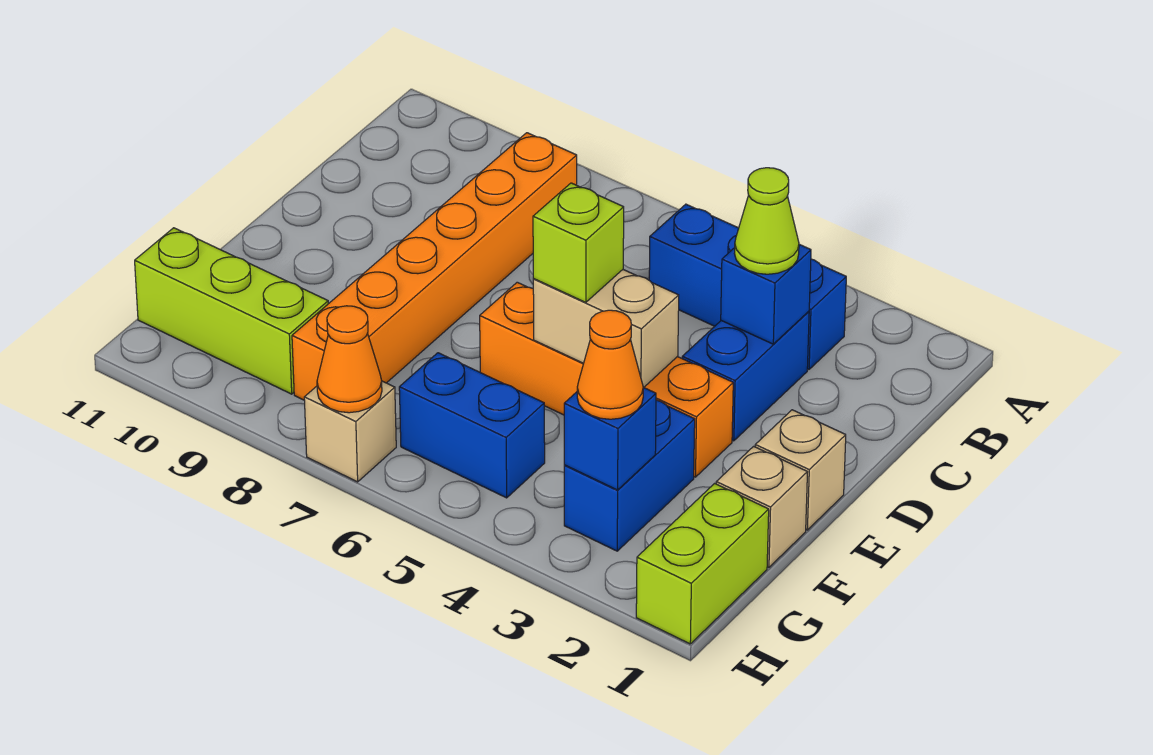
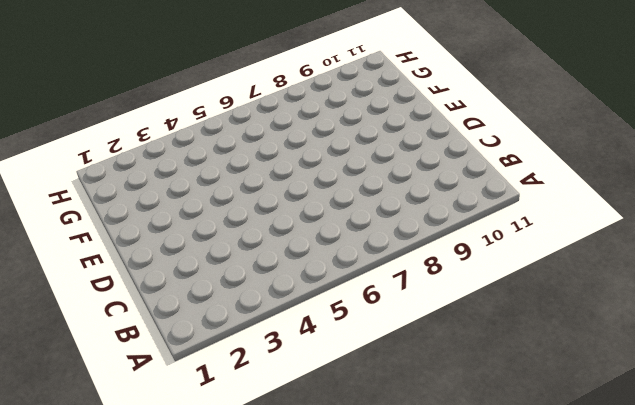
none -> blue brick B3:B5 level 1
none -> orange brick B8:G8 level 1
none -> blue brick C3:D3 level 1

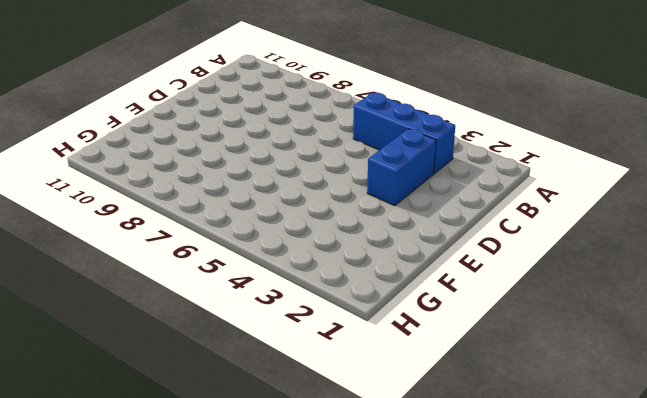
none -> orange brick B8:G8 level 1
none -> tan brick E1 level 1
none -> orange brick E3:E6 level 1

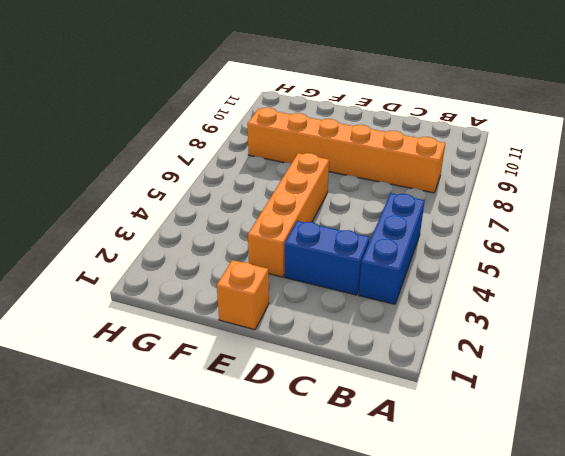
orange brick E1 level 1 -> tan brick E1 level 1
none -> tan brick F1 level 1
none -> blue brick F3:G3 level 1
none -> lime brick G1:H1 level 1

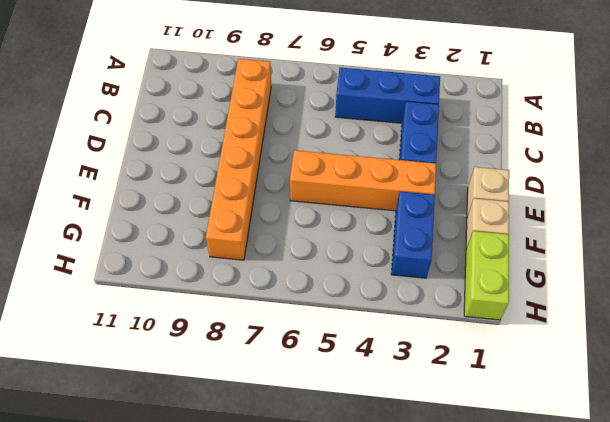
none -> blue brick G5:G6 level 1
none -> lime brick G9:G11 level 1
none -> tan brick H7 level 1

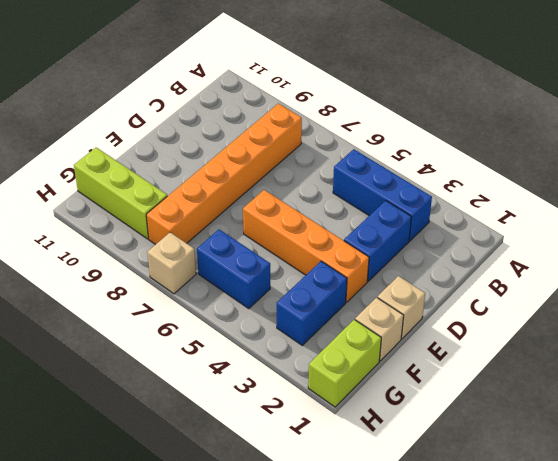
none -> blue brick C3 level 2
none -> tan brick E4:E5 level 2
none -> blue brick G3 level 2

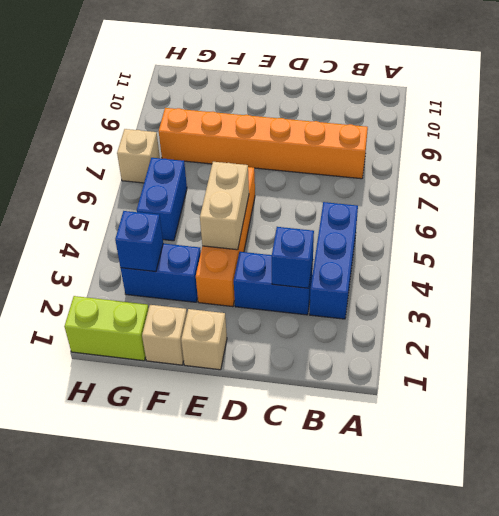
none -> lime brick G9:G11 level 1
none -> orange cone H7 level 2
none -> lime cone C3 level 3

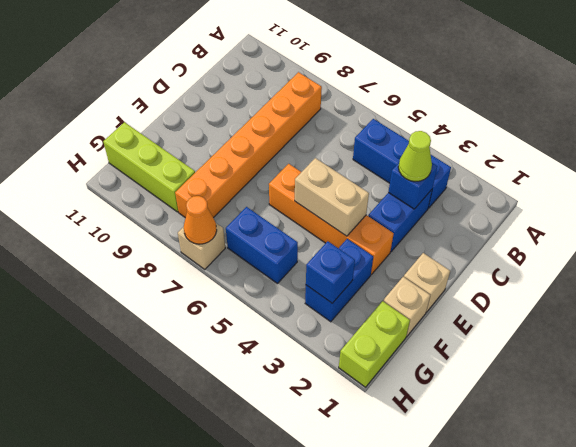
none -> lime brick E5 level 3
none -> orange cone G3 level 3

